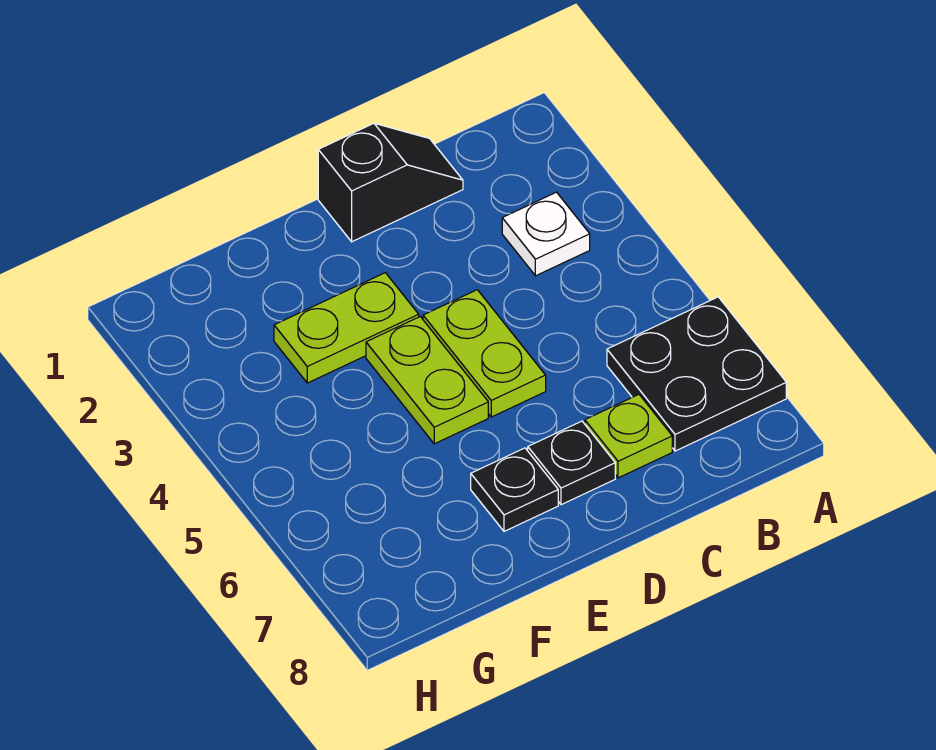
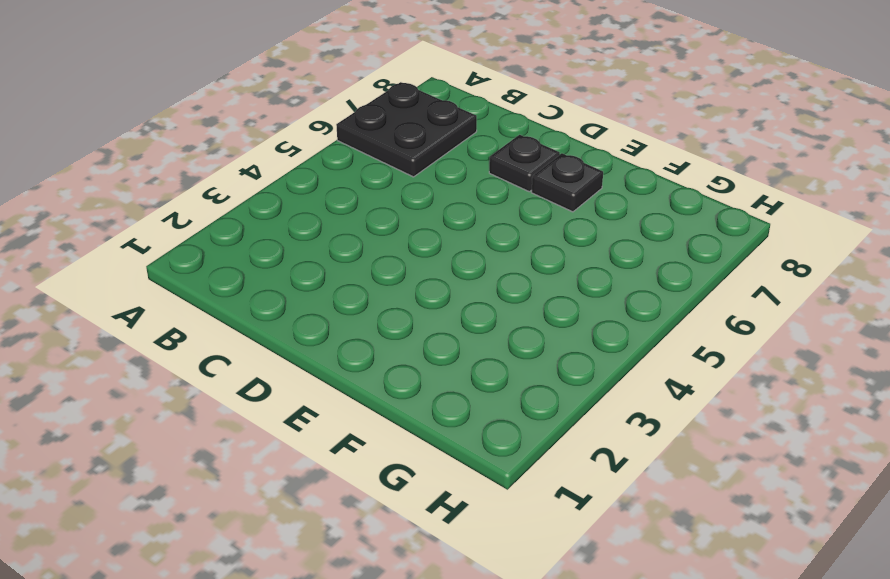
none -> white plate B3 level 1
none -> black slope C1:D1 level 1 top D

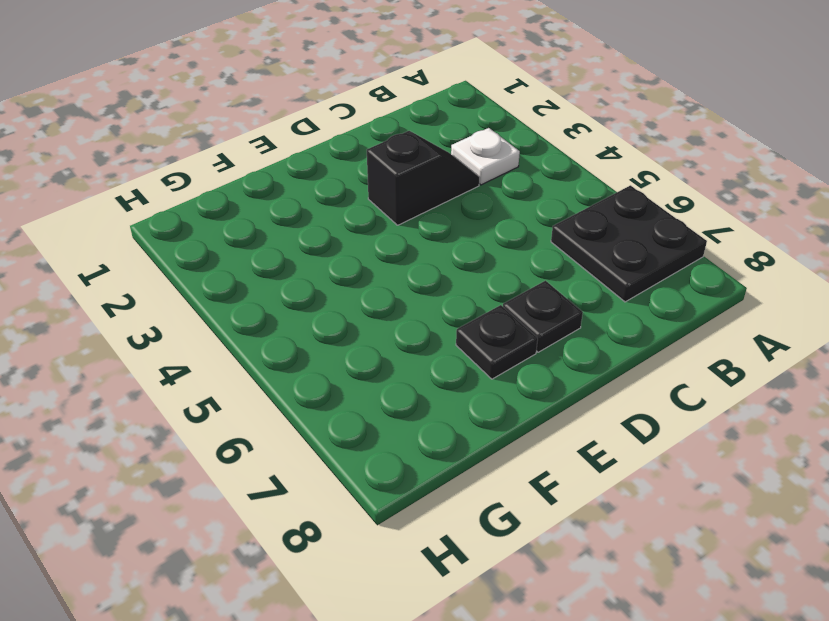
black slope C3:D3 level 1 top D -> black slope C1:D1 level 1 top D
none -> lime plate C7 level 1
none -> lime plate D4:D5 level 1

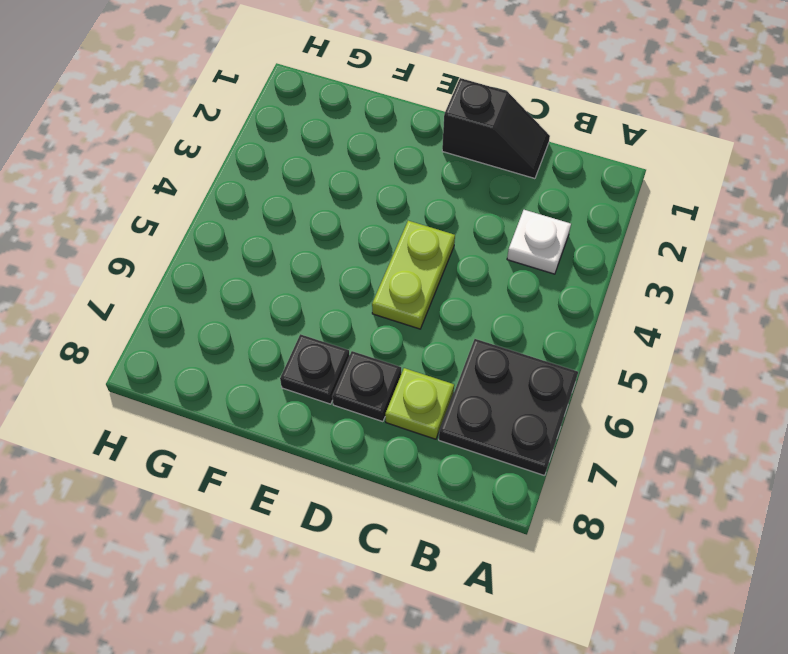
none -> lime plate E3:F3 level 1
none -> lime plate E4:E5 level 1

